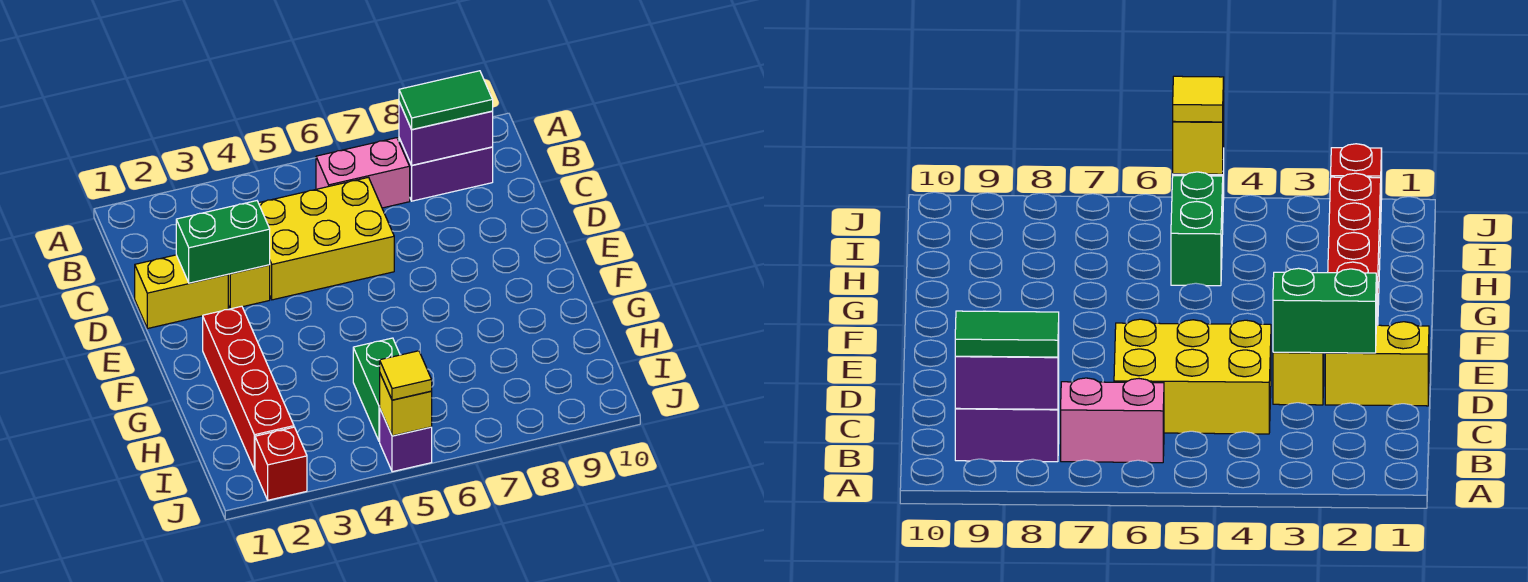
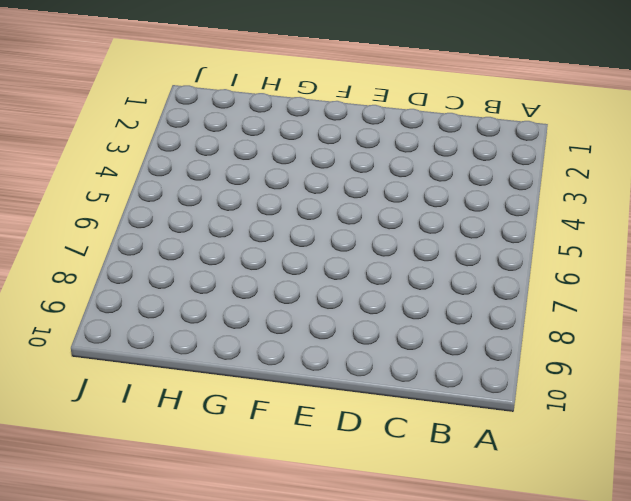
none -> pink brick B6:B7 level 1
none -> purple brick B8:B9 level 1
none -> yellow brick C4:D6 level 1

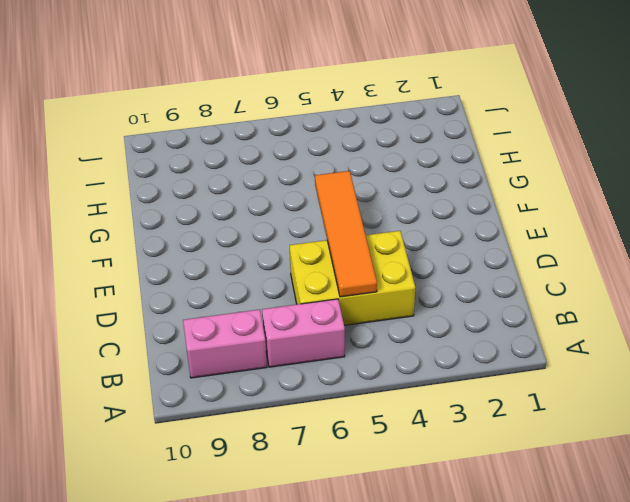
pink brick B8:B9 level 1 -> purple brick B8:B9 level 1
orange tile C5:F5 level 2 -> none
none -> yellow brick D1:D2 level 1
none -> yellow brick D3 level 1
none -> red brick F2:I2 level 1

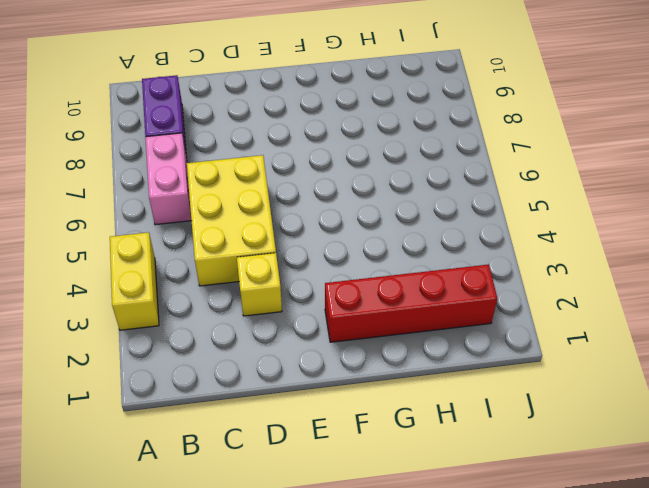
yellow brick A3:A4 level 1 -> yellow brick D1:D2 level 1
none -> green brick H5:I5 level 1
none -> red brick J2 level 1
none -> purple brick J5 level 1

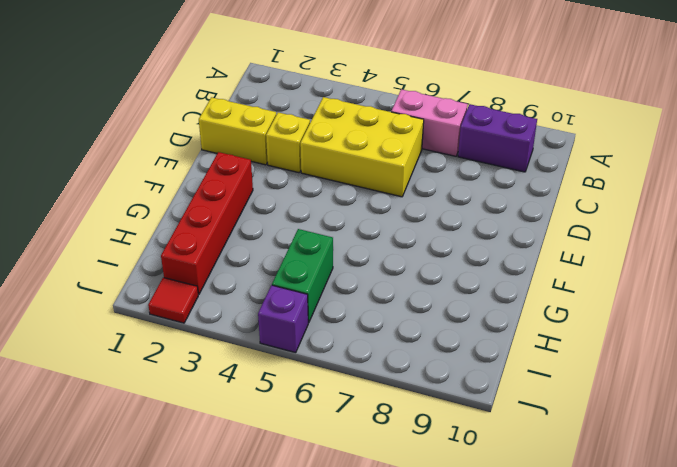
red tile J2 level 1 -> red brick J2 level 1
none -> purple brick B8:B9 level 2
none -> green brick D2:D3 level 2
none -> yellow brick J5 level 2

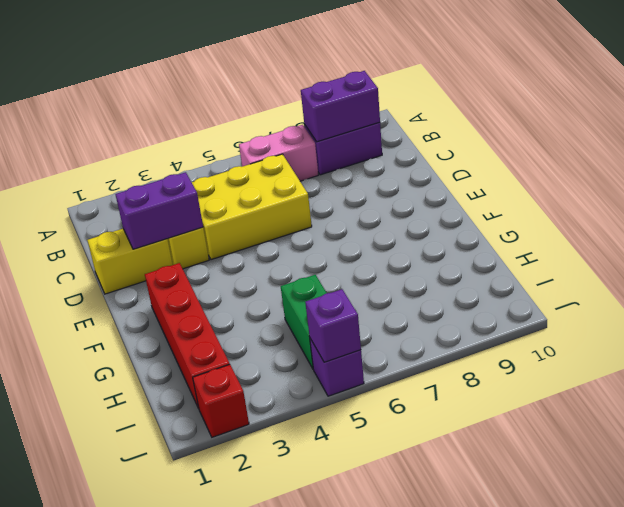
purple brick D2:D3 level 2 -> green brick D2:D3 level 2
purple brick J5 level 2 -> yellow brick J5 level 2
none -> green tile B8:B9 level 3
none -> yellow tile J5 level 3

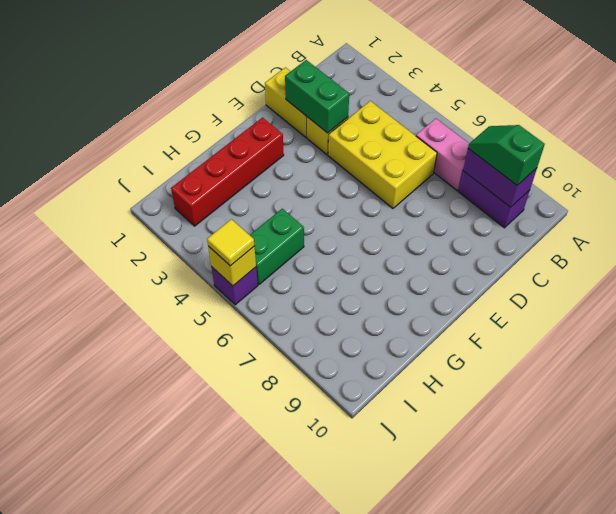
green slope B8:B9 level 3 top 9 -> green tile B8:B9 level 3
none -> red brick J2 level 1

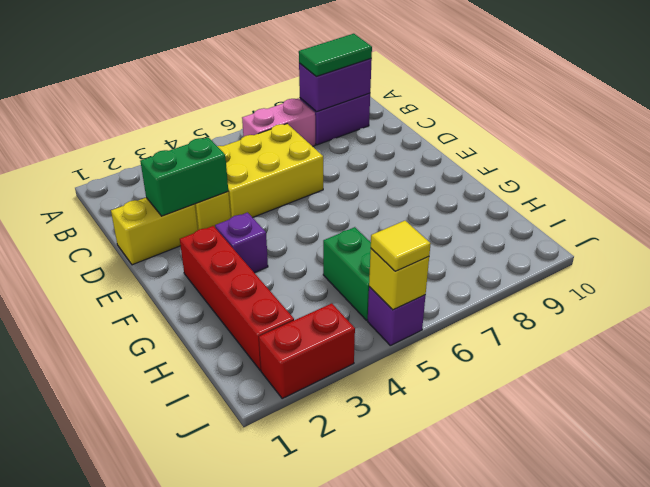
purple brick F3 level 1 -> none
red brick J2:J3 level 1 -> red brick J2 level 1

